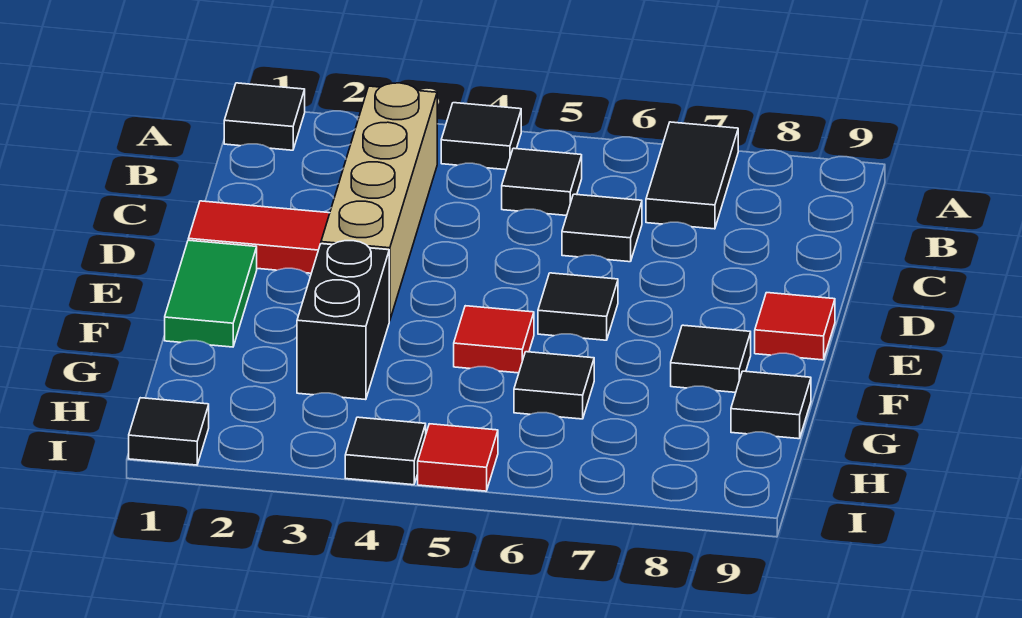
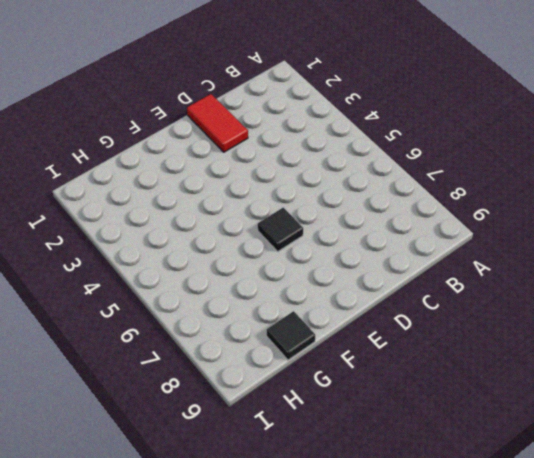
none -> black tile A1 level 1
none -> black tile A4 level 1
none -> black tile A7:B7 level 1

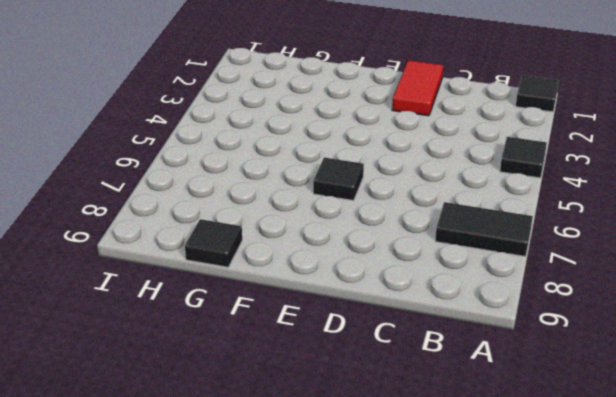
none -> tan brick B3:E3 level 1
none -> black tile B5 level 1
none -> black tile C6 level 1

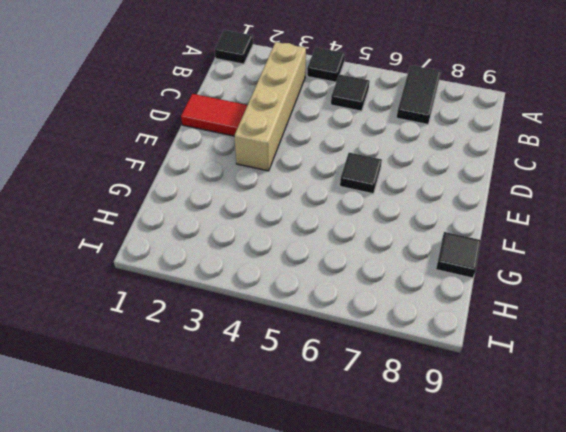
none -> black tile C6 level 1
none -> green tile E1:F1 level 1
none -> red tile E9 level 1

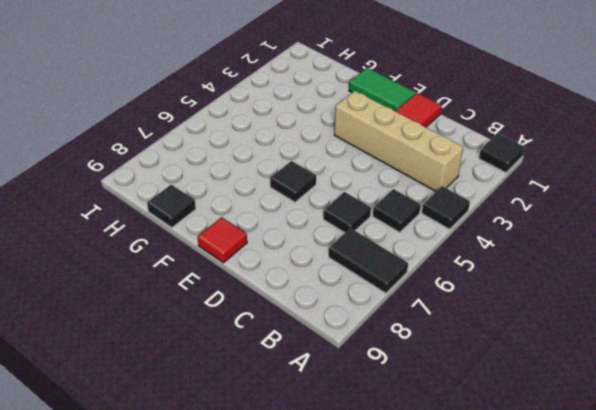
none -> black brick F3:G3 level 1
none -> red tile F5 level 1
none -> black tile F8 level 1

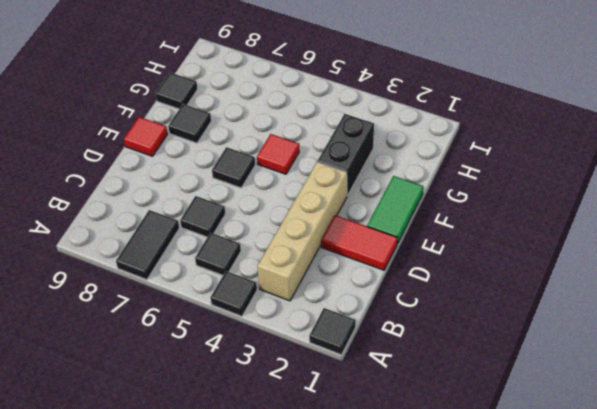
none -> black tile G6 level 1
none -> black tile I1 level 1
none -> black tile I4 level 1

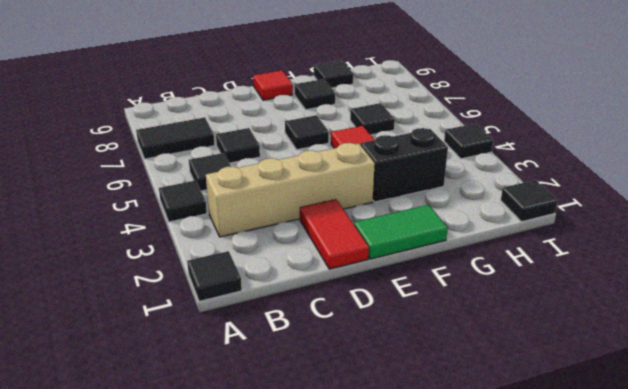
none -> red tile I5 level 1

